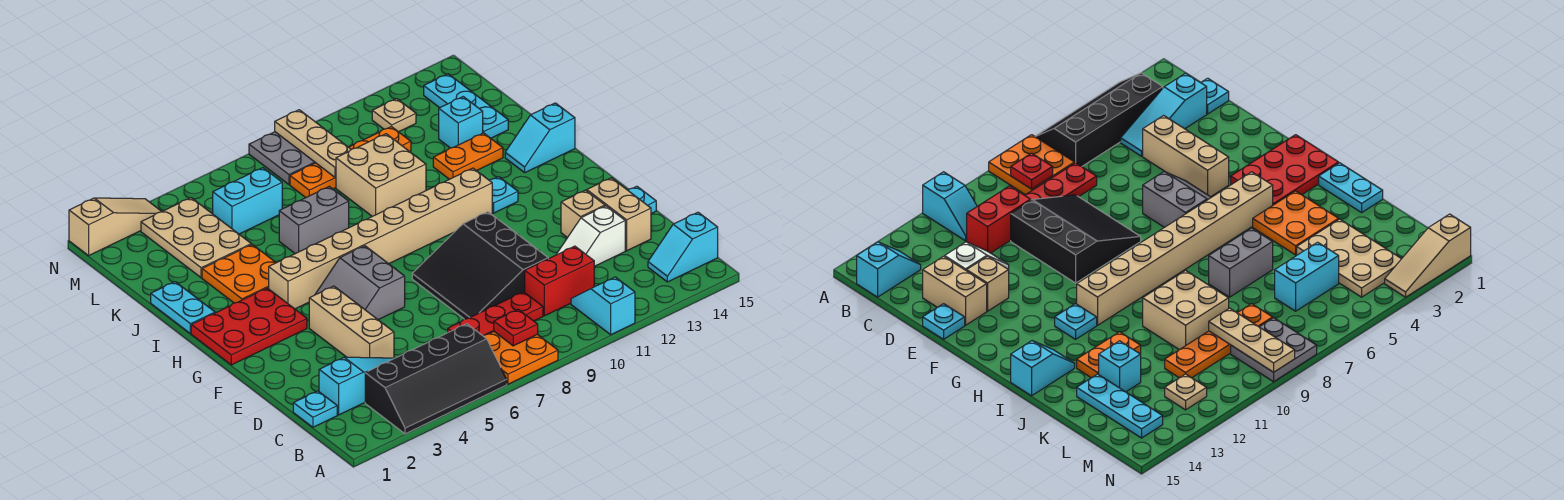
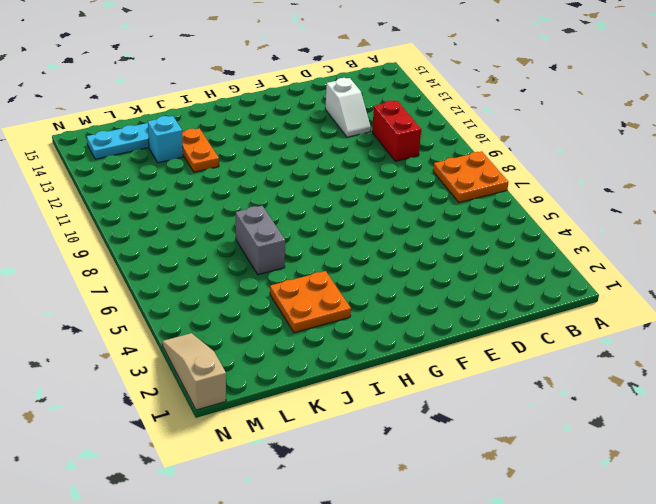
none -> black slope A3:B6 level 1 top B
none -> cyan slope A11:B11 level 1 top A
none -> cyan slope B14:B15 level 1 top 15
none -> cyan plate C1 level 1

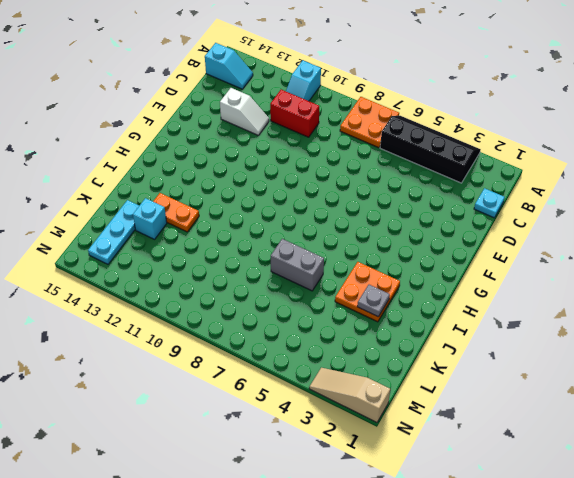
grey plate J3 level 2 -> none
none -> cyan slope C2:C4 level 1 top 2
none -> red plate C7:C9 level 1
none -> tan brick D4:F4 level 1
none -> black slope D8:F10 level 1 top 10

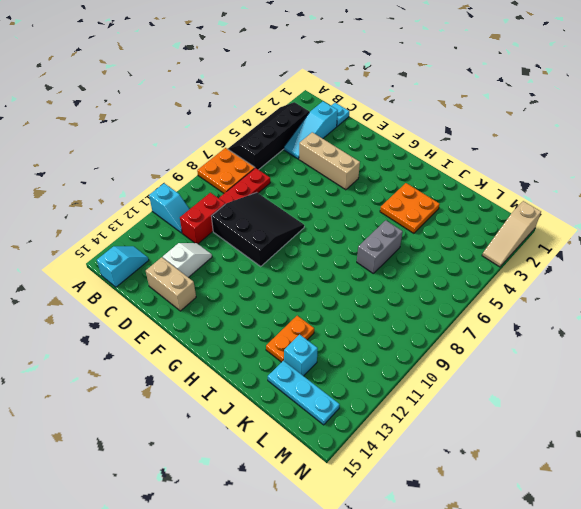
none -> tan brick E13 level 1
none -> cyan plate E15 level 1
none -> grey slope F5:G6 level 1 top 6
none -> red plate G1:H3 level 1

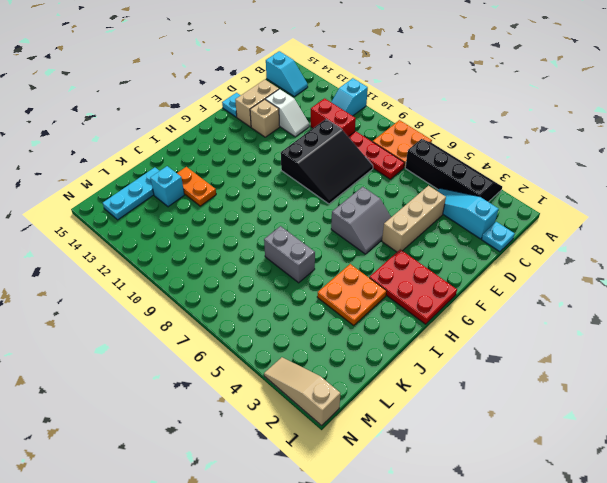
none -> tan brick H4:H11 level 1
none -> cyan plate H12 level 1
none -> cyan plate I1:J1 level 1
none -> cyan slope I14:I15 level 1 top 15

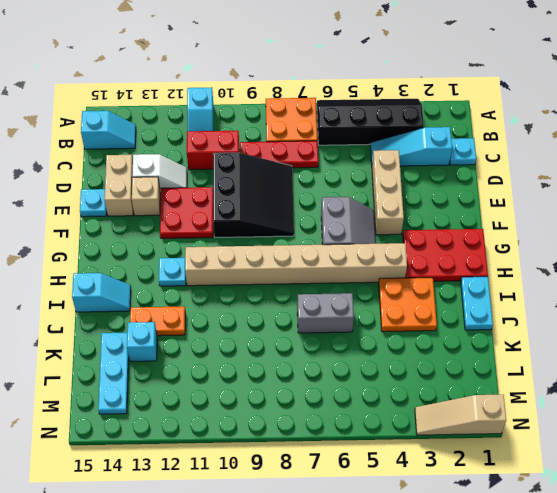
red plate E11:F12 level 1 -> none
none -> tan brick J9:K10 level 1
none -> tan plate K3:M4 level 1
none -> cyan brick L5:L6 level 1
none -> orange plate L8:L11 level 1

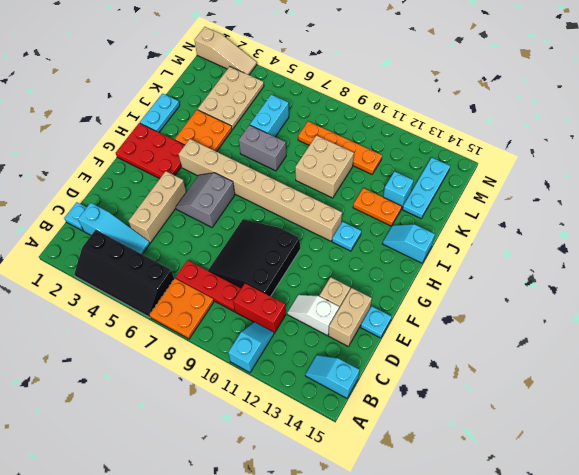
cyan brick K6:L6 level 1 -> cyan brick L5:L6 level 1
none -> grey plate M8:N9 level 1
none -> tan plate M12 level 1
none -> red plate B8 level 2
none -> tan plate L9:N9 level 2

